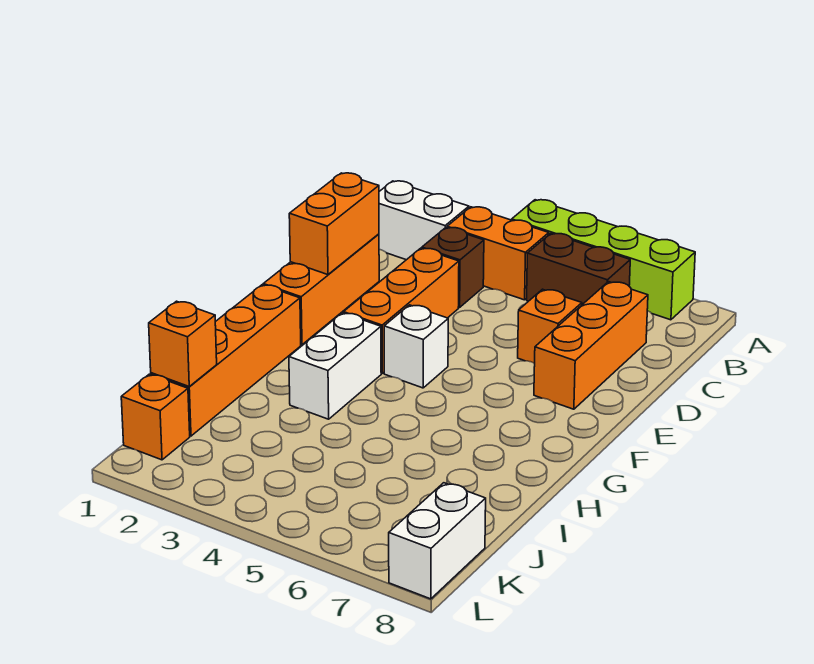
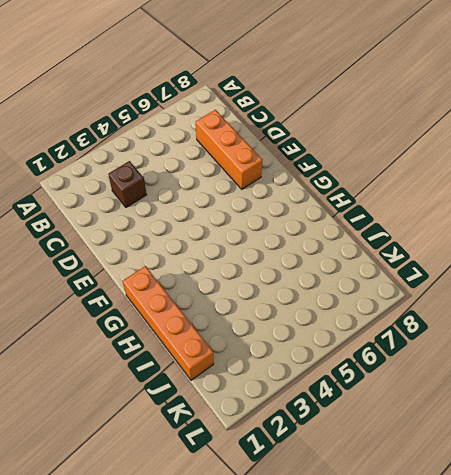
none -> lime brick A4:A7 level 1
none -> white brick B1:B2 level 1
none -> orange brick B3:B4 level 1

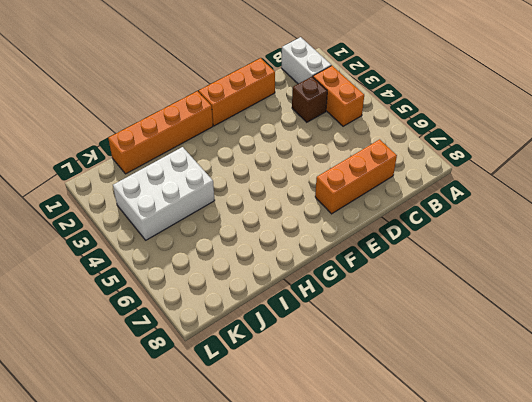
white brick I3:K4 level 1 -> none
none -> lime brick A4:A7 level 1
none -> brown brick B5:B6 level 1
none -> orange brick D3:F3 level 1

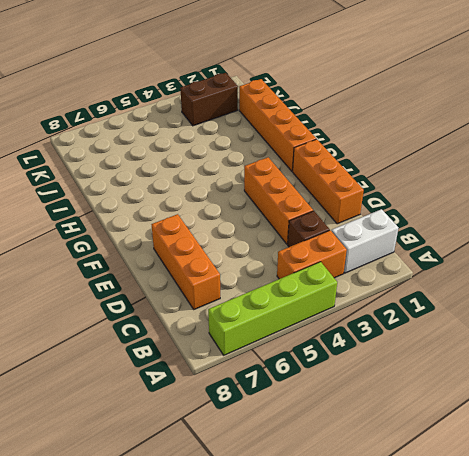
brown brick K2:K3 level 1 -> brown brick B5:B6 level 1
none -> orange brick D6 level 1
none -> white brick F4 level 1
none -> white brick G3:H3 level 1

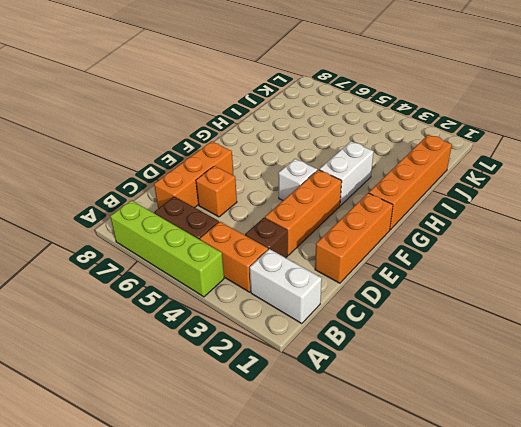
none -> orange brick K1 level 1
none -> white brick K8:L8 level 1
none -> orange brick D1:E1 level 2

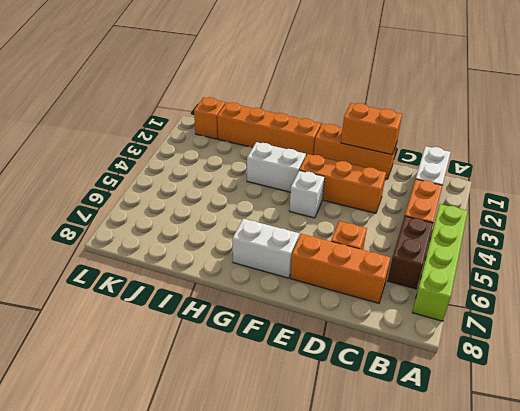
white brick F7:G7 level 1 -> white brick K8:L8 level 1
none -> brown brick C3 level 1
none -> orange brick J1 level 2

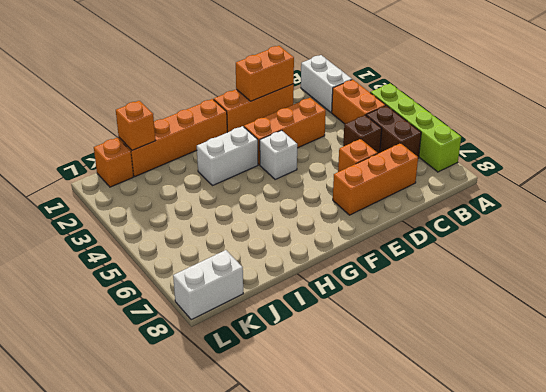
brown brick C5 level 1 -> brown brick C3 level 1

